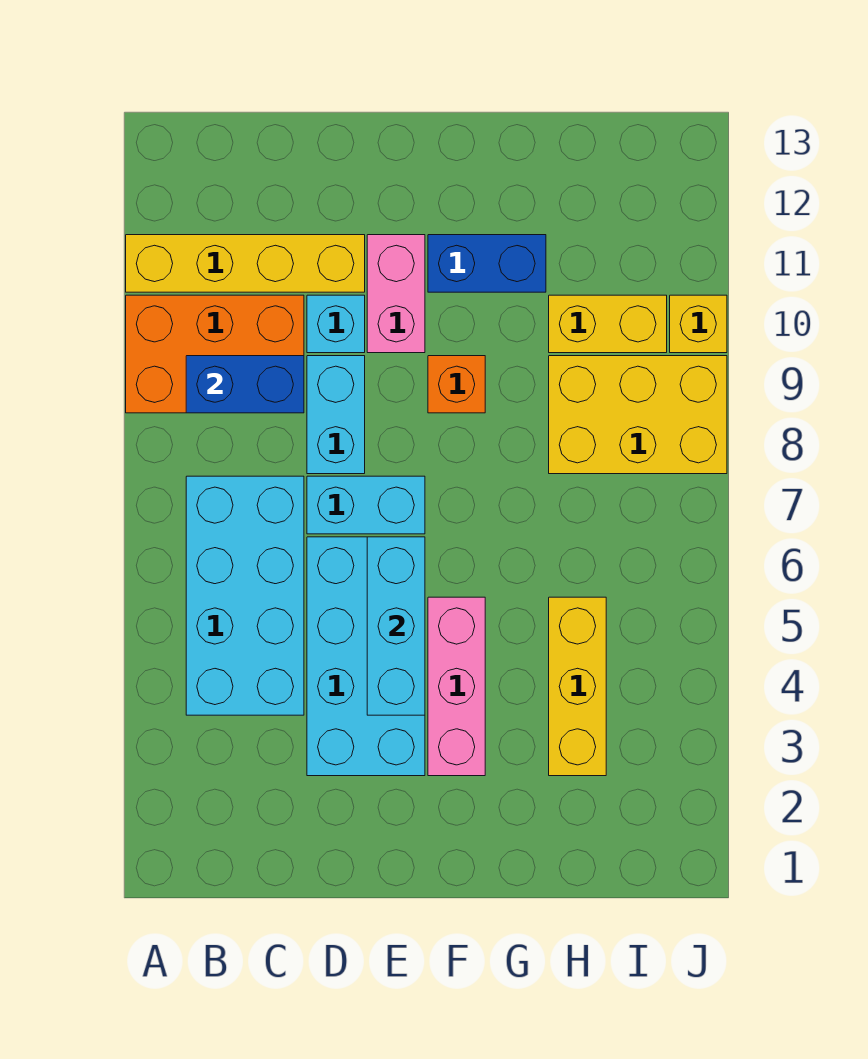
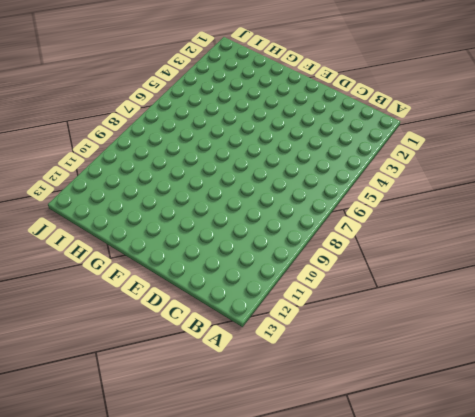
none -> orange brick A9:C10 level 1
none -> yellow brick A11:D11 level 1
none -> cyan brick B4:C7 level 1

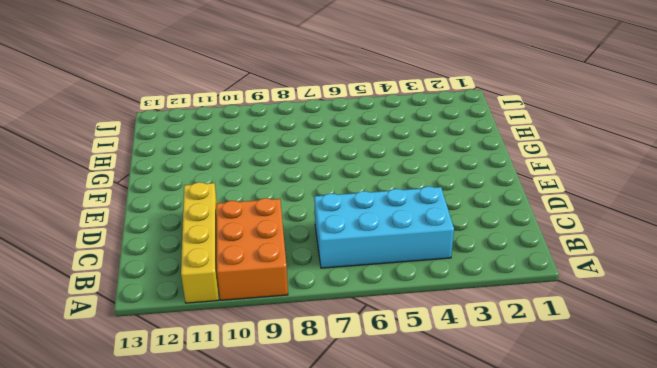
none -> cyan brick D3:E6 level 1
none -> cyan brick D7:E7 level 1
none -> cyan brick D8:D9 level 1

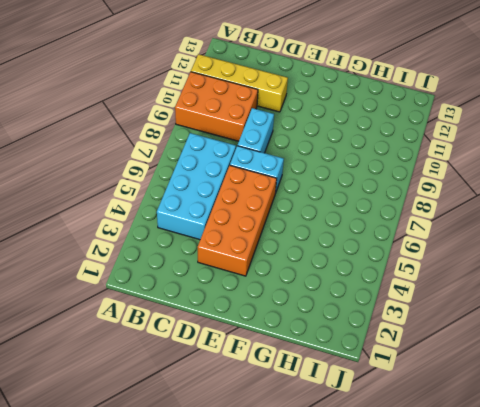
orange brick D3:E6 level 1 -> cyan brick D3:E6 level 1
none -> cyan brick D10 level 1
none -> pink brick E10:E11 level 1
none -> pink brick F3:F5 level 1

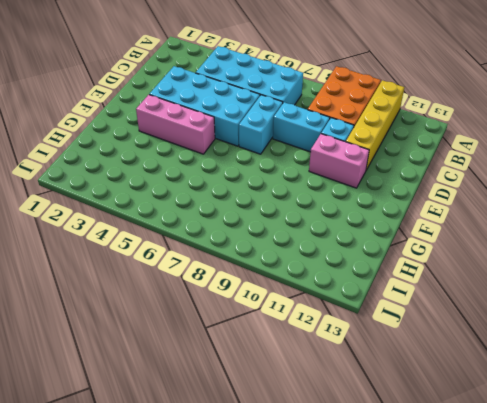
none -> orange brick F9 level 1
none -> blue brick F11:G11 level 1
none -> yellow brick H3:H5 level 1

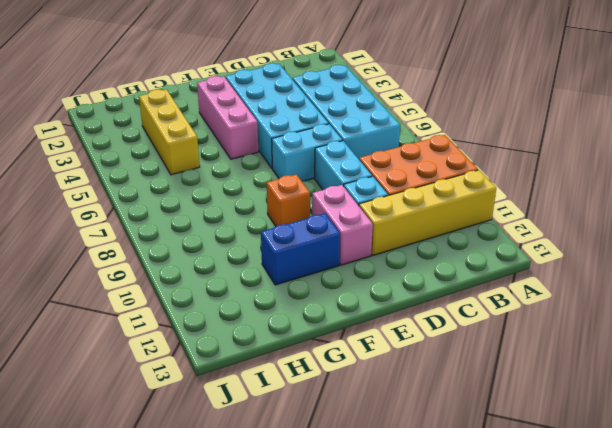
none -> yellow brick H8:J9 level 1
none -> yellow brick H10:I10 level 1
none -> yellow brick J10 level 1

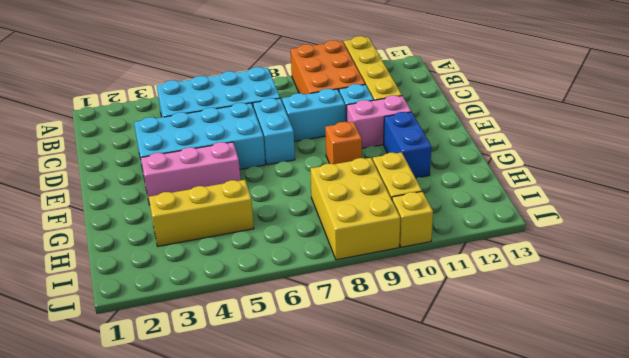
none -> blue brick B9:C9 level 2
none -> cyan brick E4:E6 level 2

